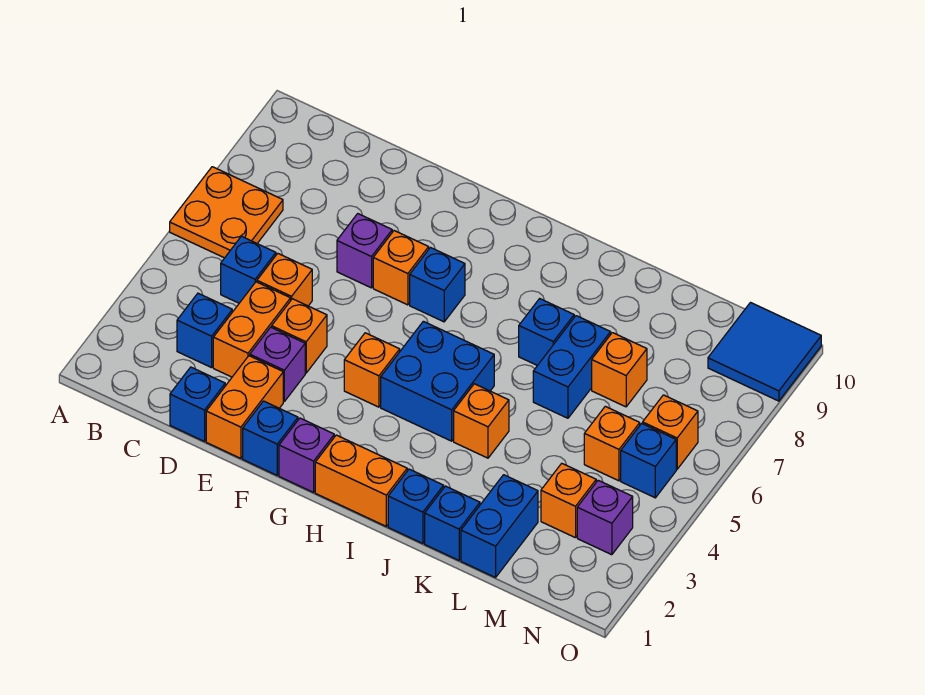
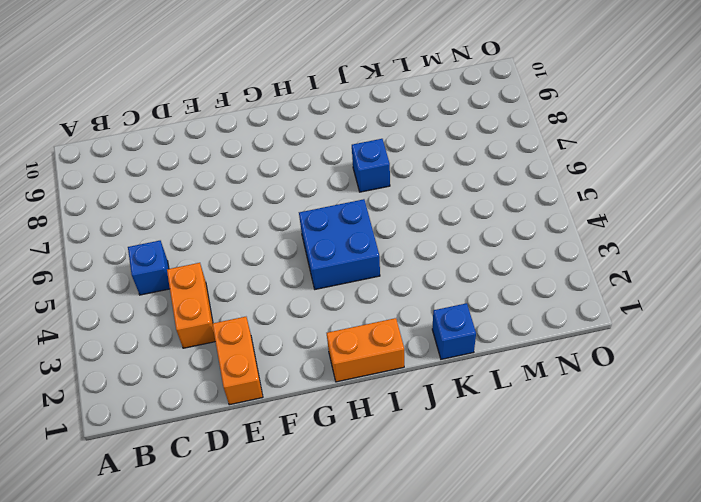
none -> orange plate A6:B7 level 1
none -> blue brick C3 level 1
none -> blue brick D1 level 1
none -> orange brick D5 level 1

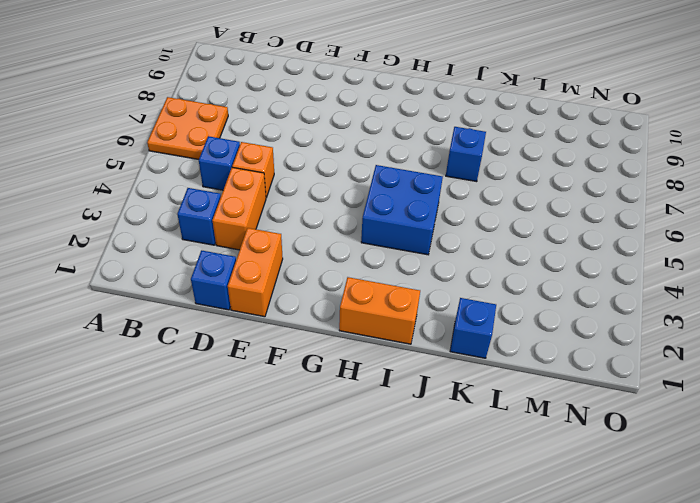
none -> purple brick E3 level 1
none -> orange brick E4 level 1
none -> purple brick E7 level 1
none -> blue brick F1 level 1

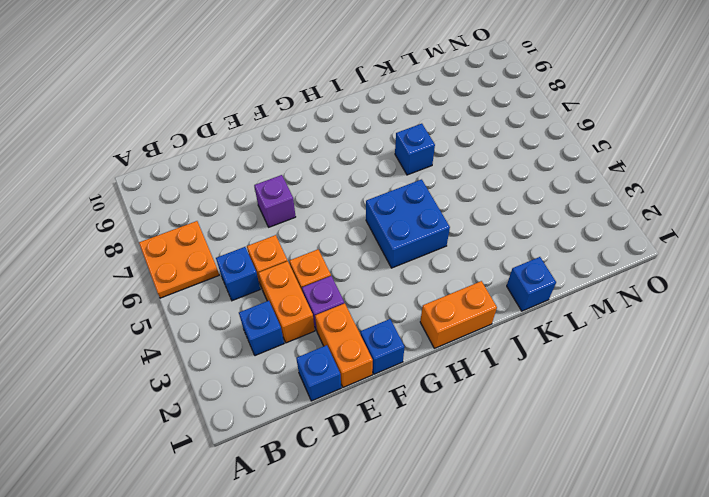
none -> orange brick F7 level 1
none -> purple brick G1 level 1
none -> orange brick G4 level 1
none -> blue brick G7 level 1

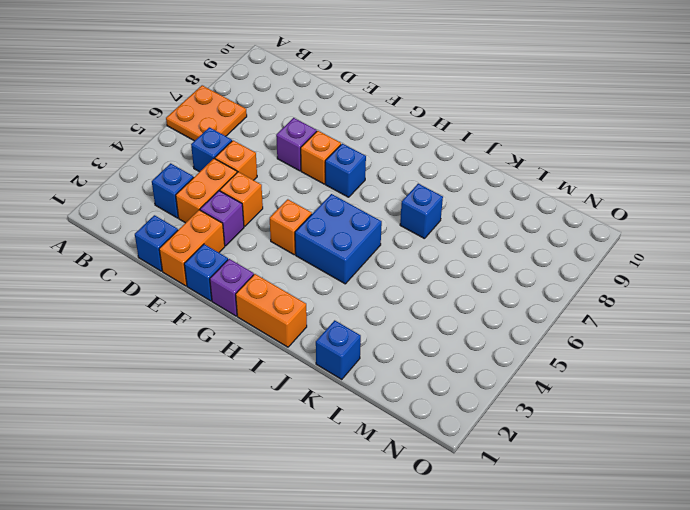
none -> blue brick J1 level 1
none -> orange brick J4 level 1
none -> blue brick K6:K7 level 1
none -> blue brick L1:L2 level 1

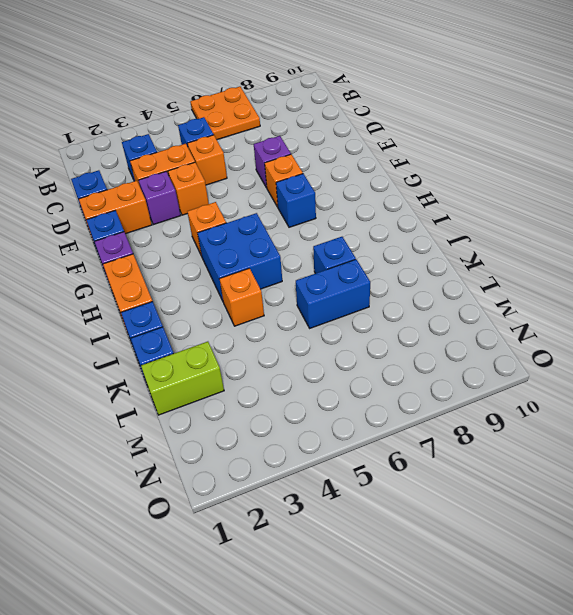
lime brick L1:L2 level 1 -> blue brick L1:L2 level 1
none -> orange brick L7 level 1
none -> orange brick M3 level 1
none -> orange brick M5 level 1
none -> purple brick N3 level 1

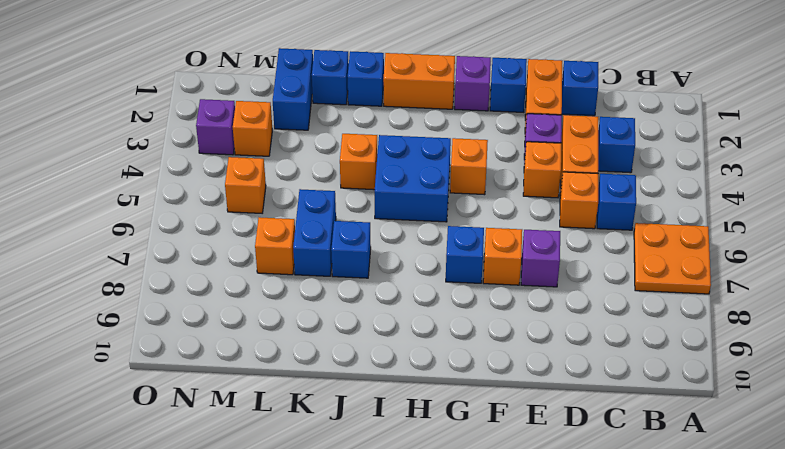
none -> blue brick N5 level 1
none -> orange brick N6 level 1
none -> blue tile N9:O10 level 1

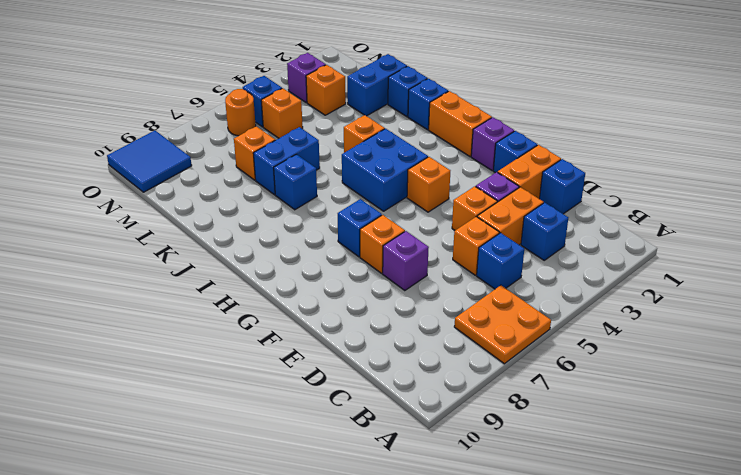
orange round brick N6 level 1 -> orange brick N6 level 1

